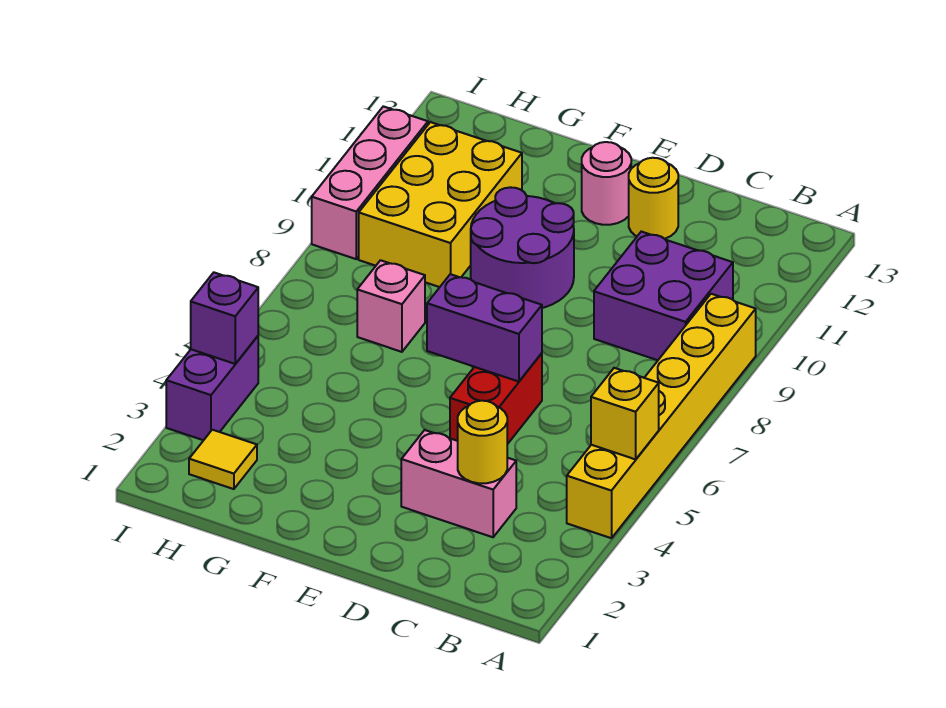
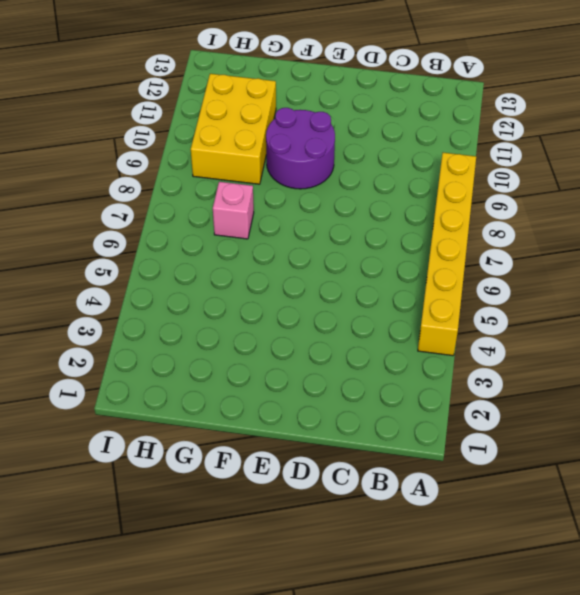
none -> purple brick B9:C10 level 1
none -> pink brick C3:D3 level 1
none -> red brick D5:D6 level 1

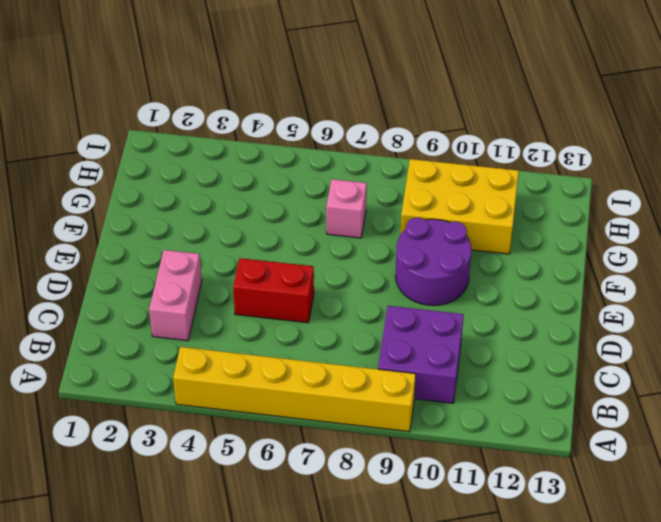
none -> yellow round brick D12 level 1
none -> pink round brick E12 level 1
none -> yellow tile H2 level 1

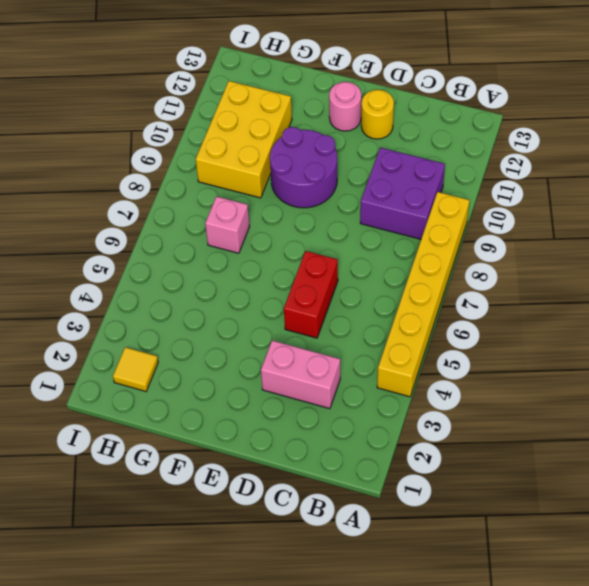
none -> purple brick I3:I4 level 1
none -> pink brick I9:I11 level 1
none -> yellow brick A5 level 2

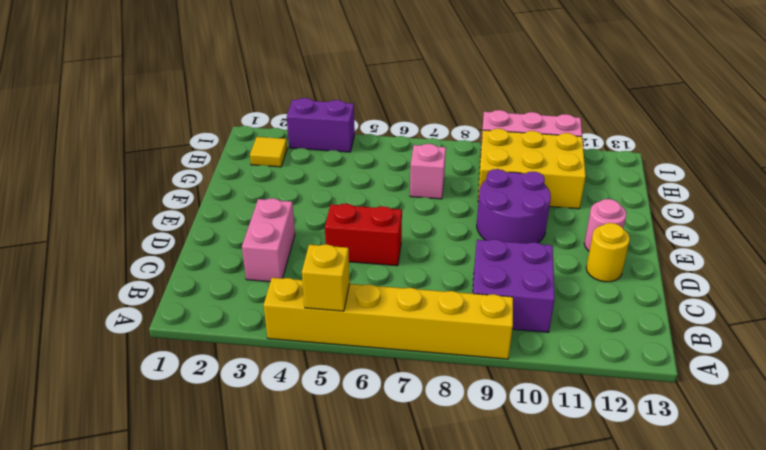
none -> yellow round brick C3 level 2
none -> purple brick D6:E6 level 2
none -> purple brick I4 level 2

